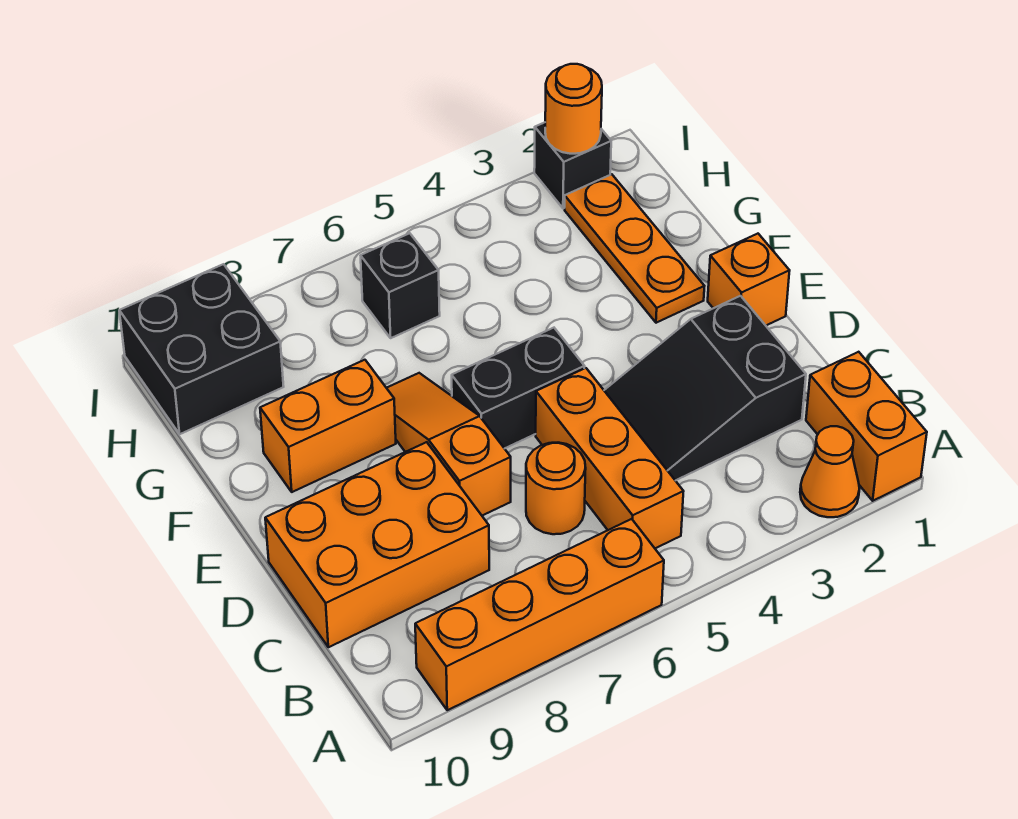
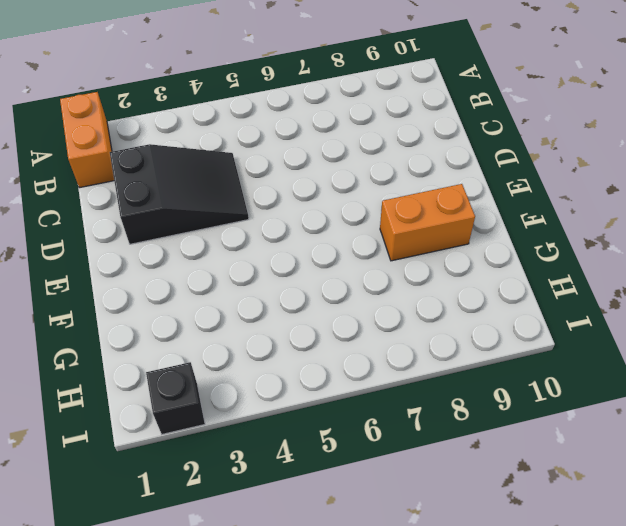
none -> orange cone A2 level 1
none -> orange brick A6:A9 level 1
none -> orange brick B5:D5 level 1

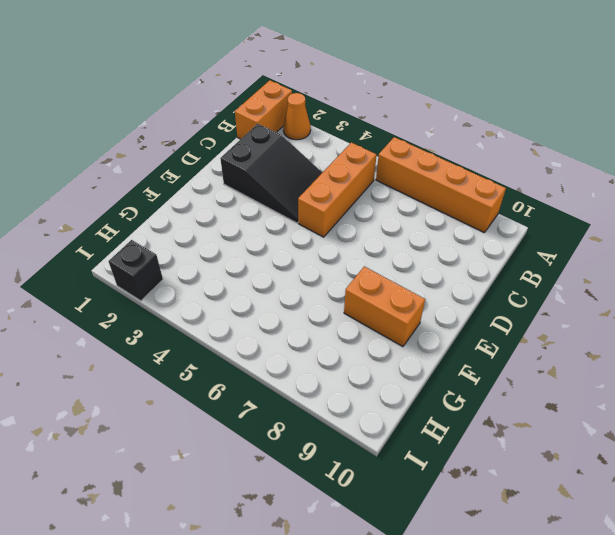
none -> orange round brick C6 level 1
none -> orange brick C8:D10 level 1
none -> orange slope D7:F7 level 1 top D

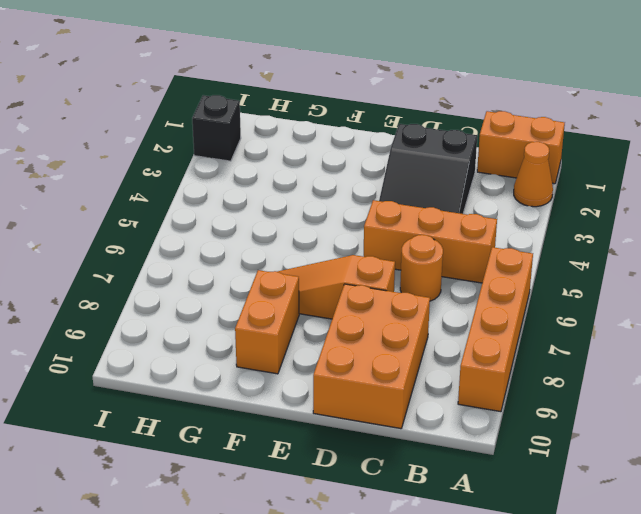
none -> orange brick E1 level 1
none -> black brick E5:E6 level 1
none -> orange plate F2:H2 level 1

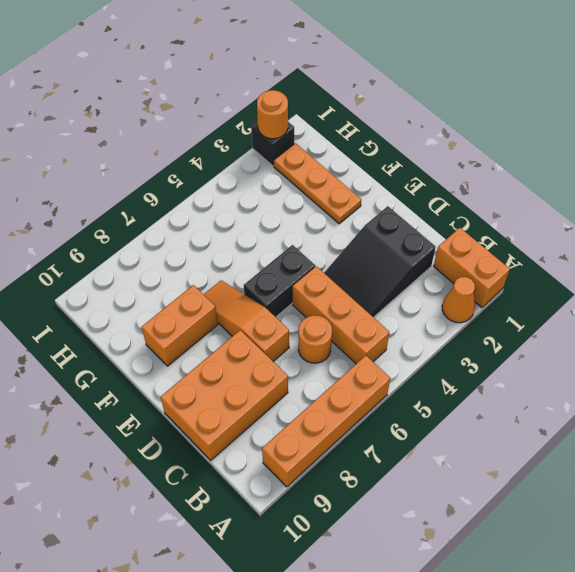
none -> orange brick E1 level 1
none -> black brick H6 level 1
none -> black brick H9:I10 level 1

